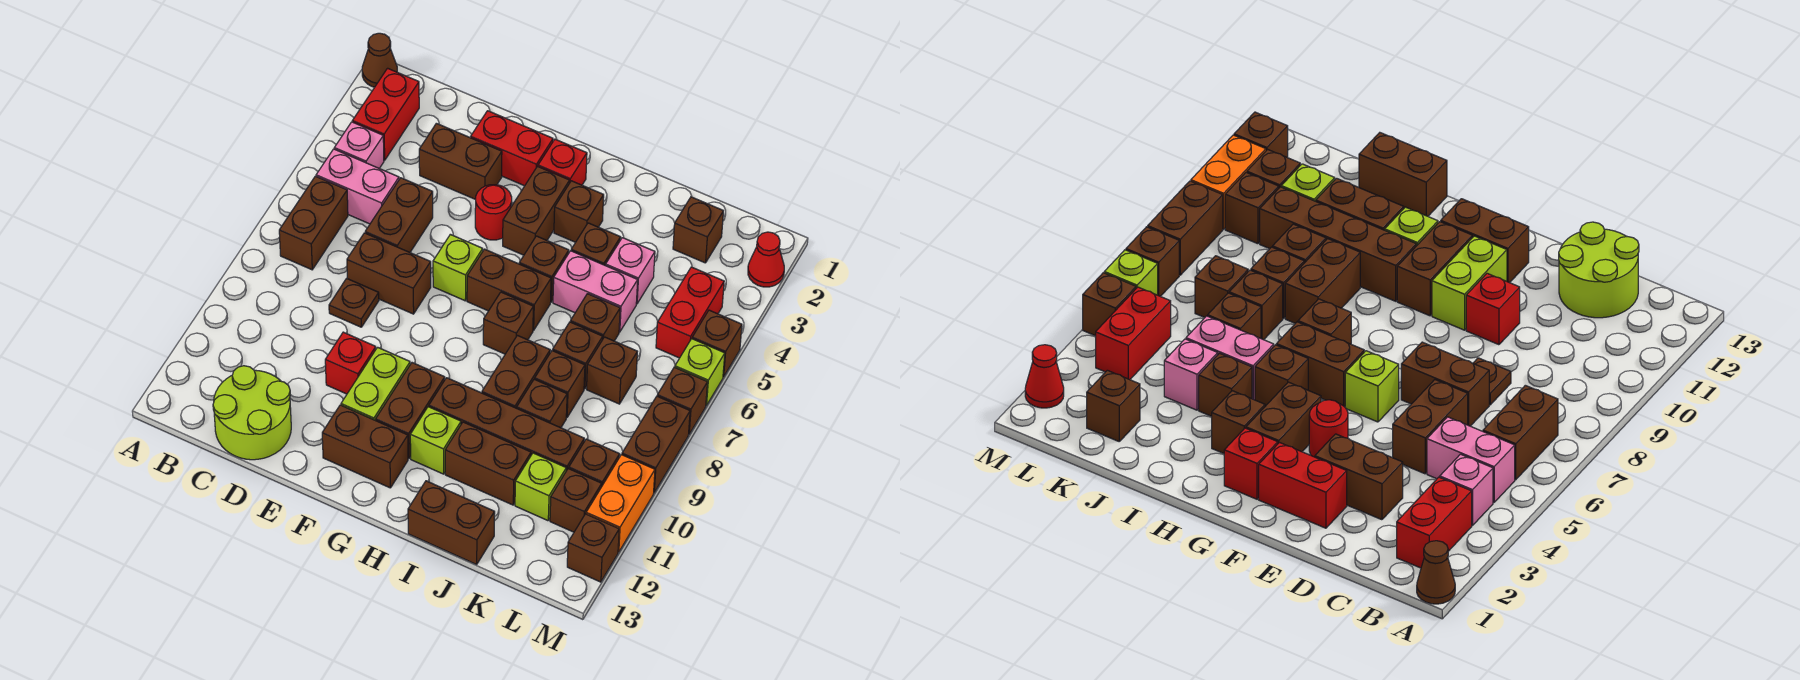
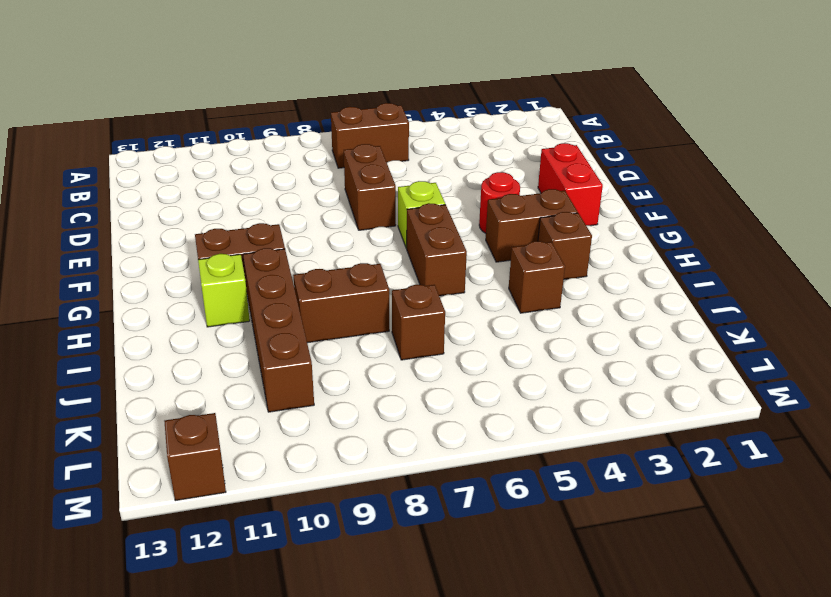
none -> brown cone A1 level 1
none -> red brick B2:B3 level 1
none -> pink brick B4 level 1
none -> pink brick B5:C5 level 1

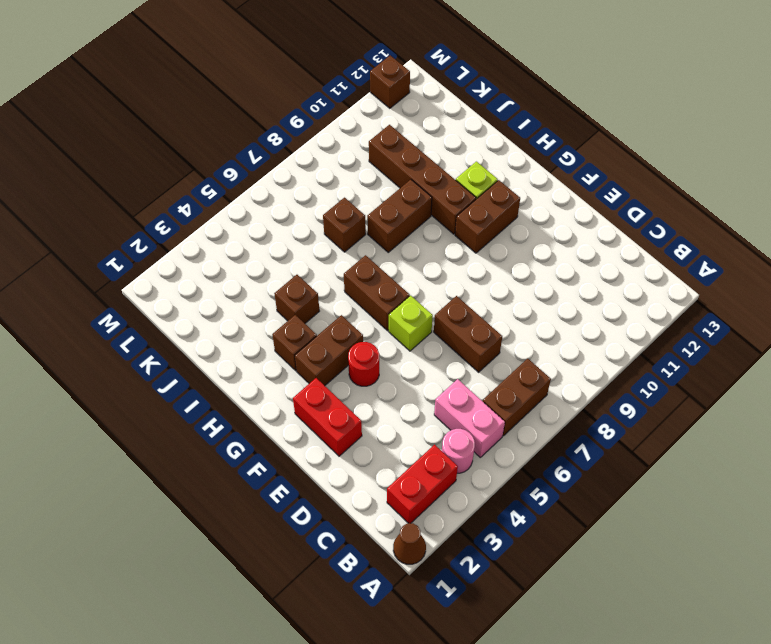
pink round brick B4 level 1 -> pink brick B4 level 1
none -> lime round brick C12:D13 level 1
none -> brown brick D3:E3 level 1
none -> brown brick D5:D6 level 1
none -> brown plate D8 level 1

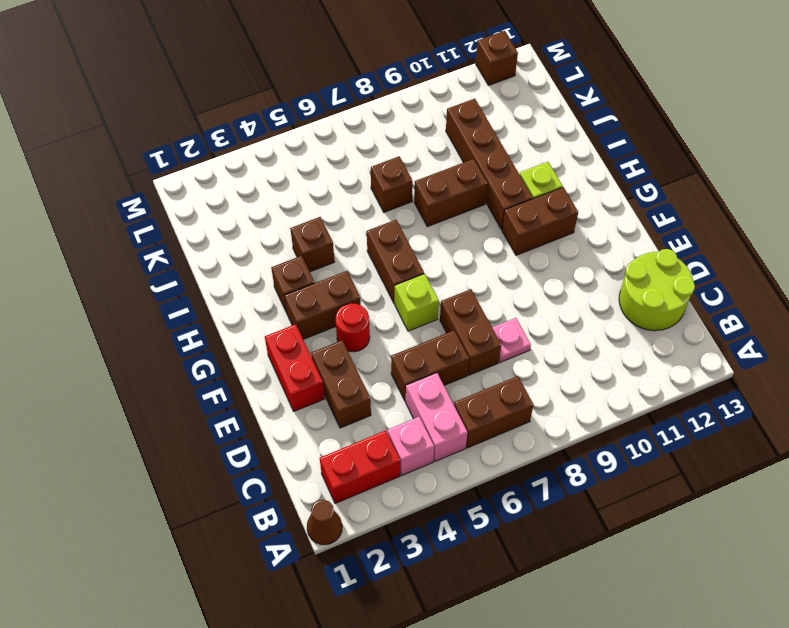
pink plate D8 level 1 -> brown plate D8 level 1
none -> red brick E10 level 1
none -> lime brick F10:F11 level 1
none -> brown brick F12:G12 level 1
none -> red brick G2 level 1

